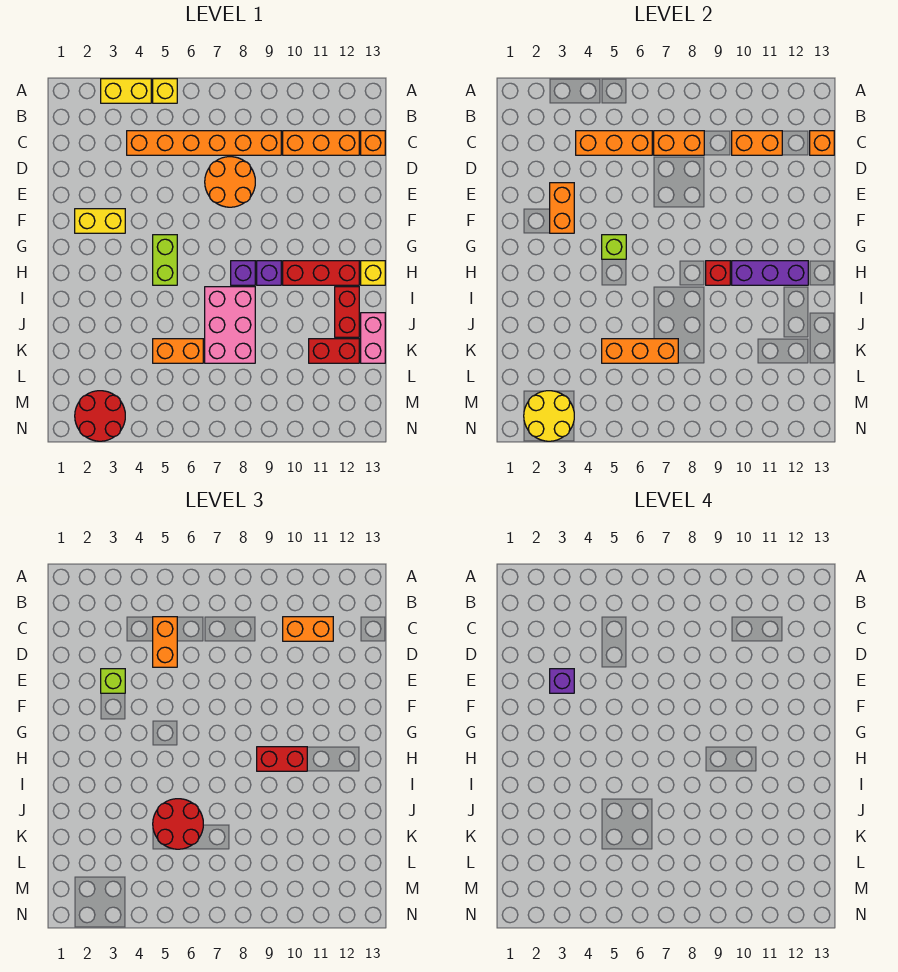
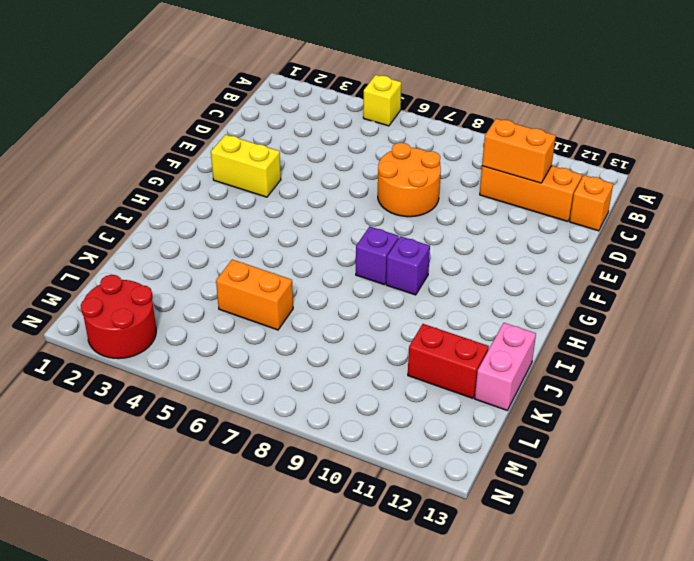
none -> yellow brick A3:A4 level 1
none -> orange brick C4:C9 level 1
none -> lime brick G5:H5 level 1
none -> red brick H10:H12 level 1

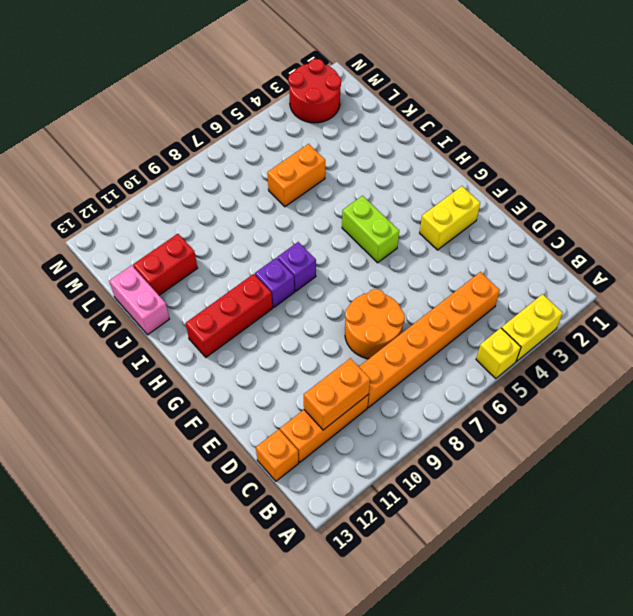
none -> yellow brick H13 level 1
none -> pink brick I7:K8 level 1
none -> red brick I12:J12 level 1
none -> orange brick C4:C6 level 2

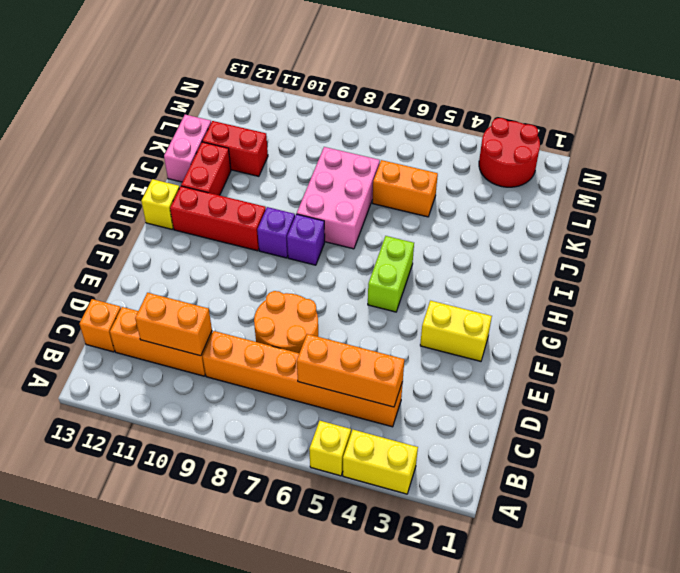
none -> orange brick C7:C8 level 2
none -> orange brick C13 level 2
none -> orange brick E3:F3 level 2
none -> lime brick G5 level 2

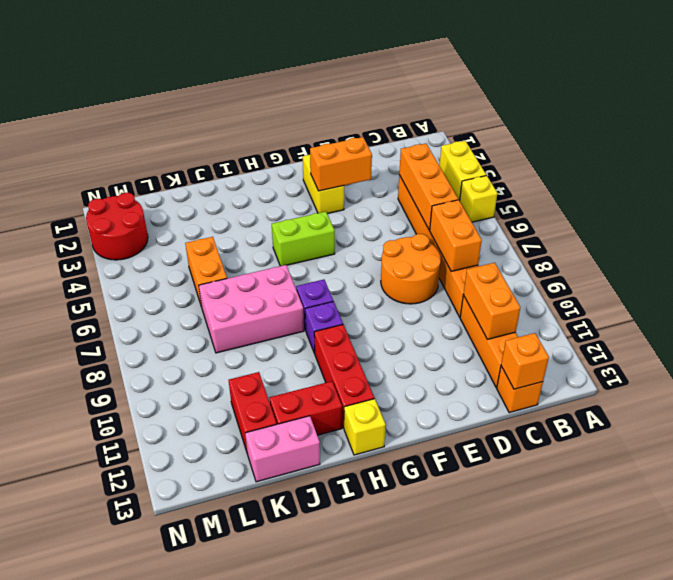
none -> lime brick G5 level 2
none -> red brick H9 level 2
none -> purple brick H10:H12 level 2
none -> orange brick K5:K7 level 2

